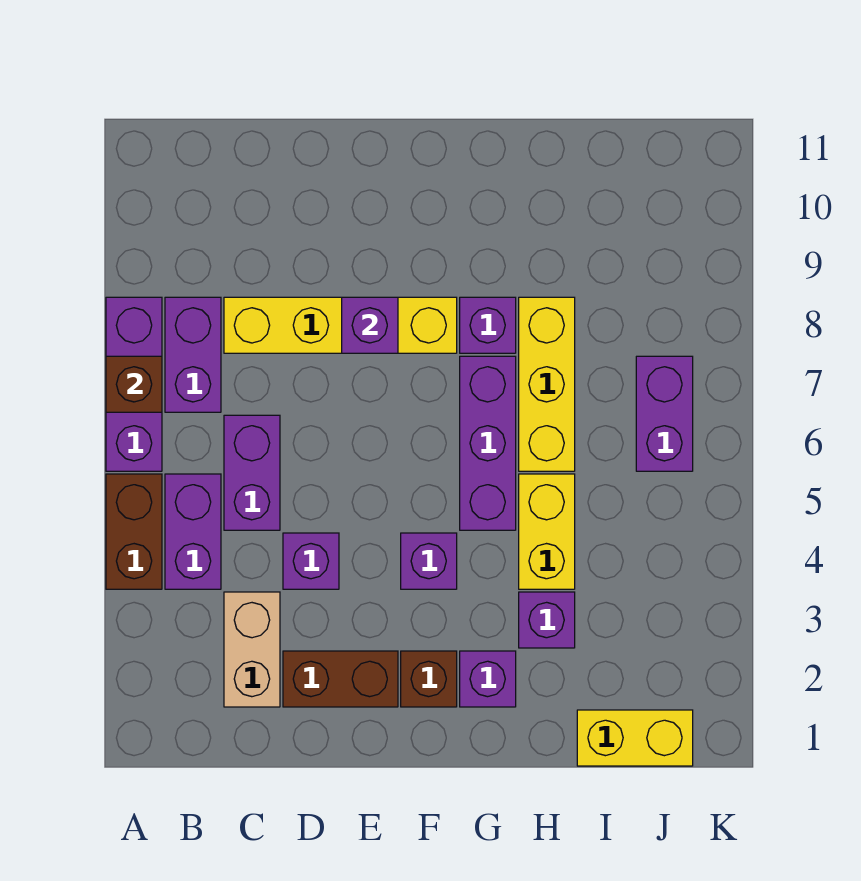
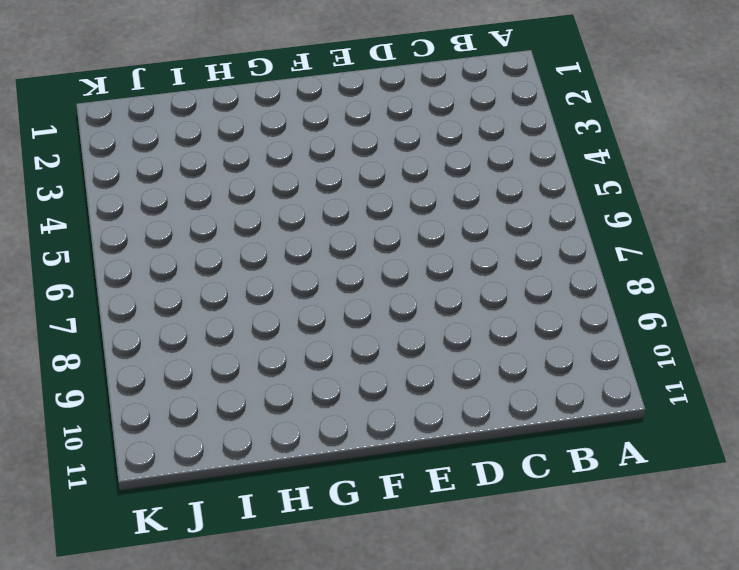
none -> brown brick A4:A5 level 1
none -> purple brick A6:A8 level 1
none -> purple brick B4:B5 level 1

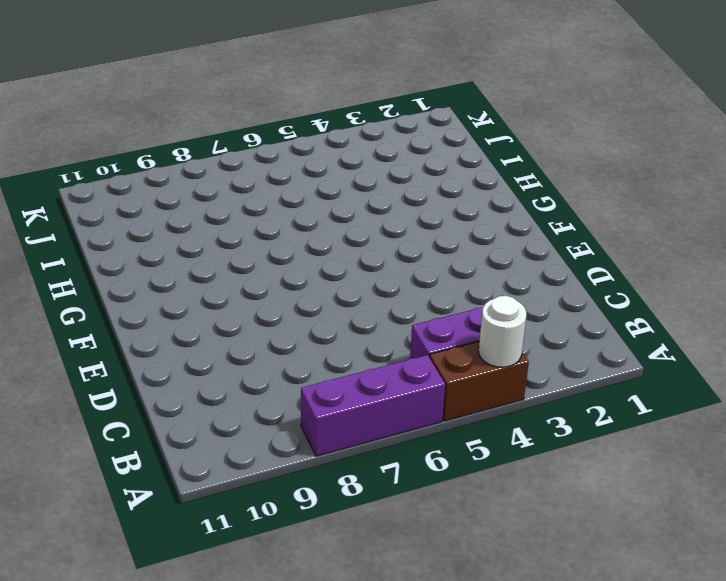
white round brick A4 level 2 -> none
none -> purple brick B7:B8 level 1
none -> tan brick C2:C3 level 1
none -> purple brick C5:C6 level 1

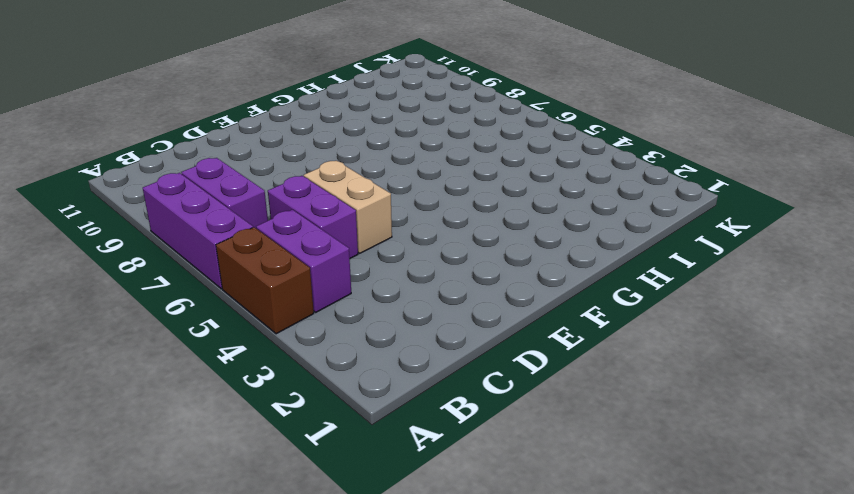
tan brick D5:D6 level 1 -> tan brick C2:C3 level 1
none -> yellow brick C8:F8 level 1
none -> brown brick D2:E2 level 1
none -> purple brick D4 level 1

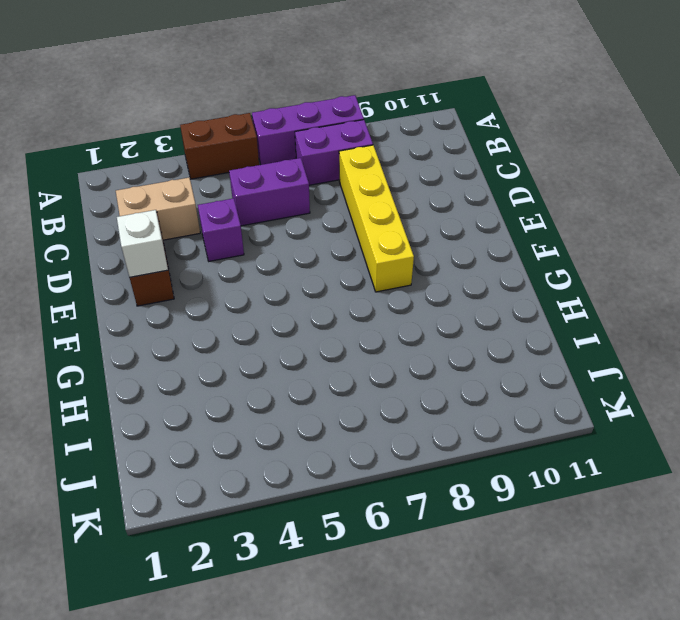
white brick E2 level 2 -> none
none -> purple brick B4:B5 level 1
none -> brown brick F2 level 1
none -> purple brick F4 level 1

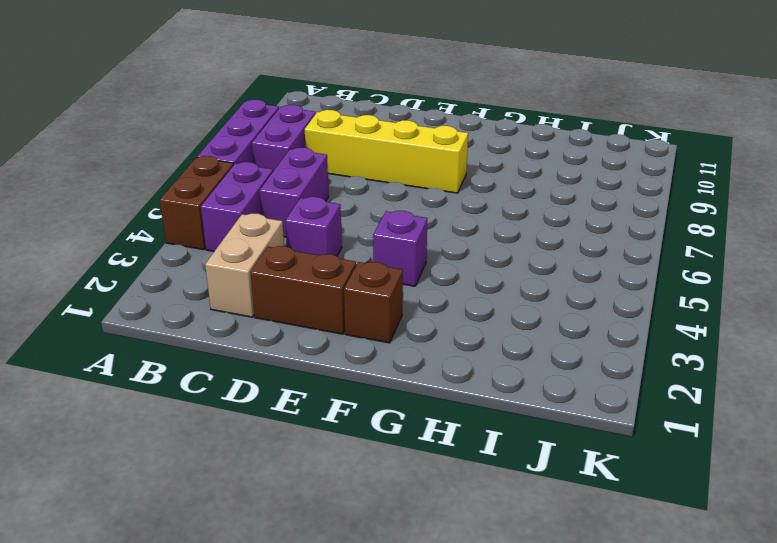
none -> purple brick G2 level 1
none -> purple brick G5:G7 level 1
none -> purple brick G8 level 1

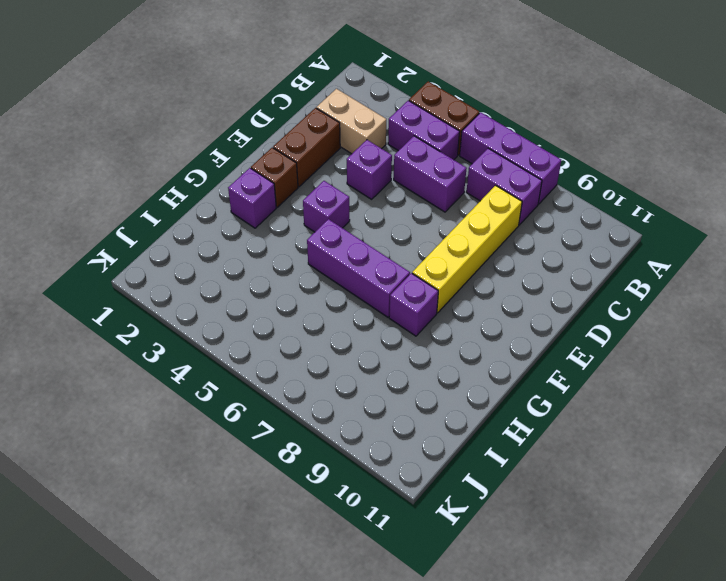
none -> purple brick H3 level 1
none -> yellow brick H4:H5 level 1
none -> yellow brick H6:H8 level 1

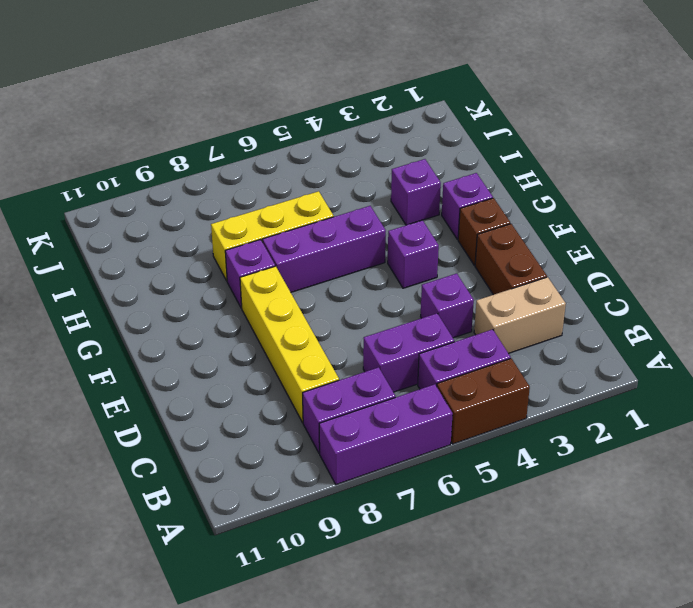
none -> yellow brick H4:H5 level 1
none -> yellow brick I1:J1 level 1
none -> purple brick J6:J7 level 1

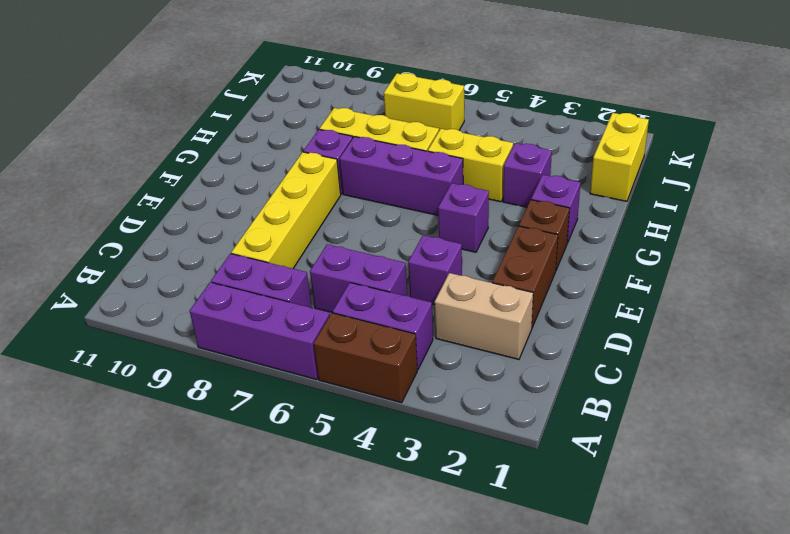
yellow brick J6:J7 level 1 -> purple brick J6:J7 level 1
none -> brown brick A7 level 2
none -> purple brick E8 level 2

